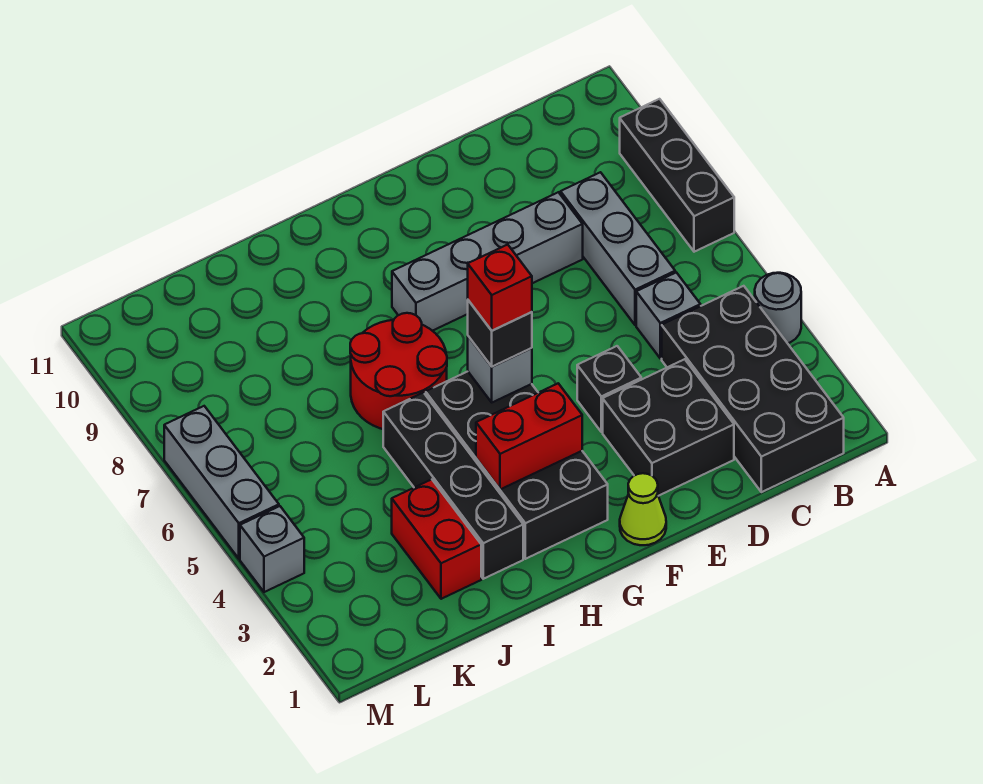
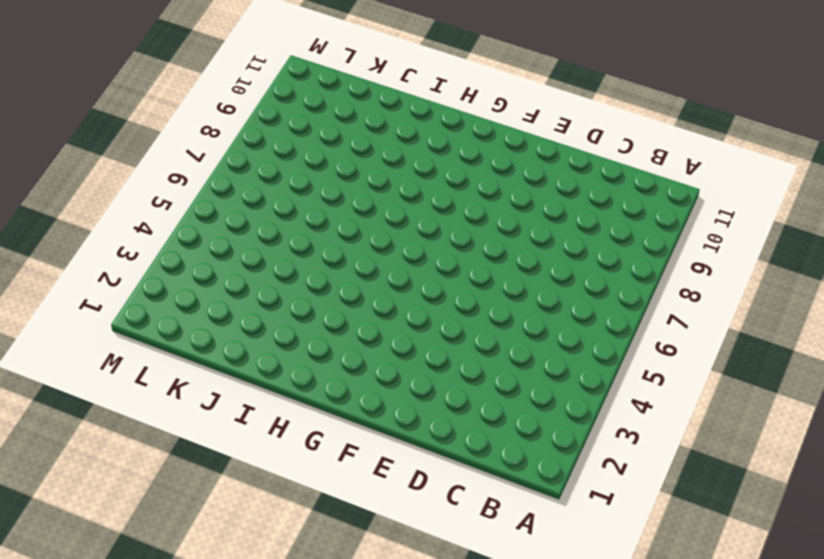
none -> grey round brick A4 level 1
none -> black brick A7:A9 level 1
none -> black brick B1:C4 level 1

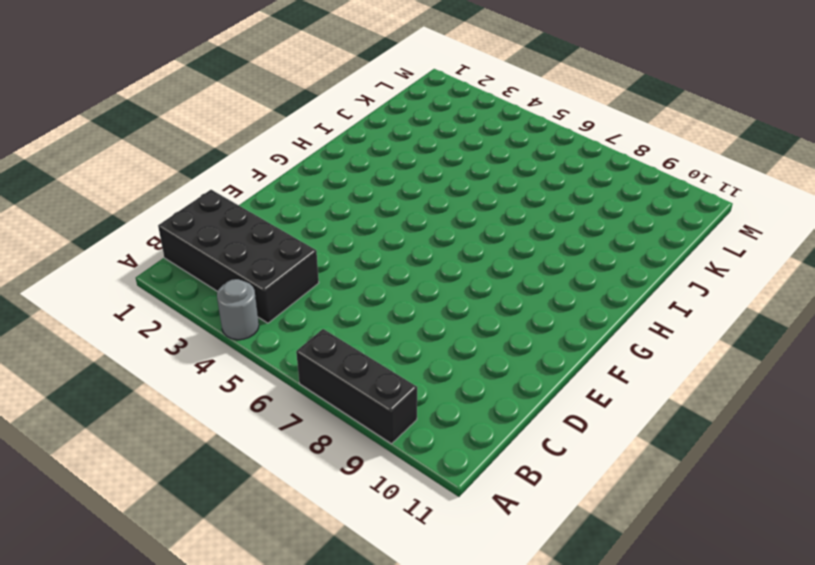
none -> grey brick C5 level 1
none -> grey brick C6:C8 level 1
none -> black brick D2:E3 level 1

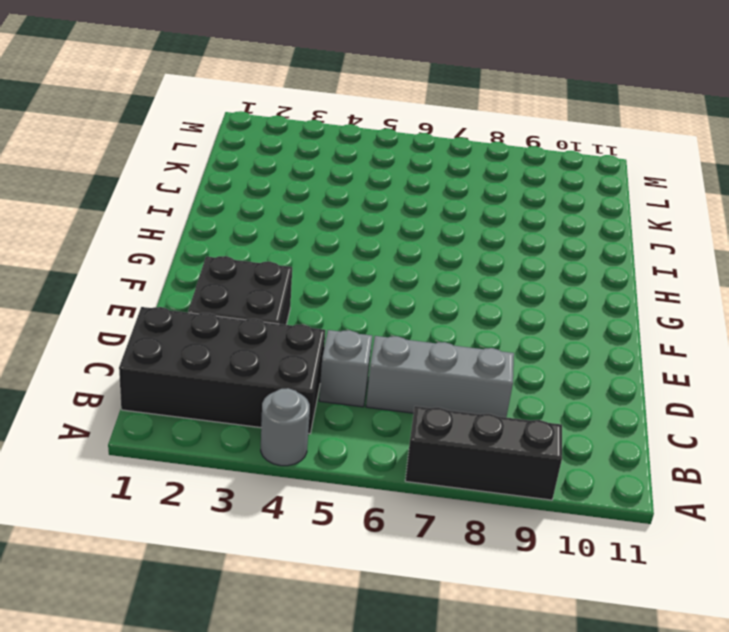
none -> grey brick D8:G8 level 1
none -> black brick E4 level 1
none -> lime cone F1 level 1

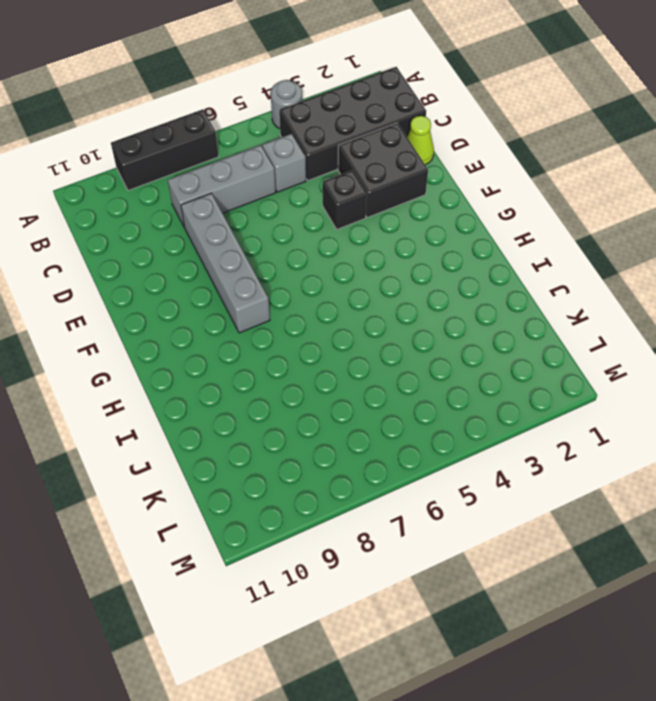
lime cone D1 level 1 -> lime cone F1 level 1
none -> black brick G2:H5 level 1
none -> red round brick H6:I7 level 1
none -> black brick I2:I5 level 1

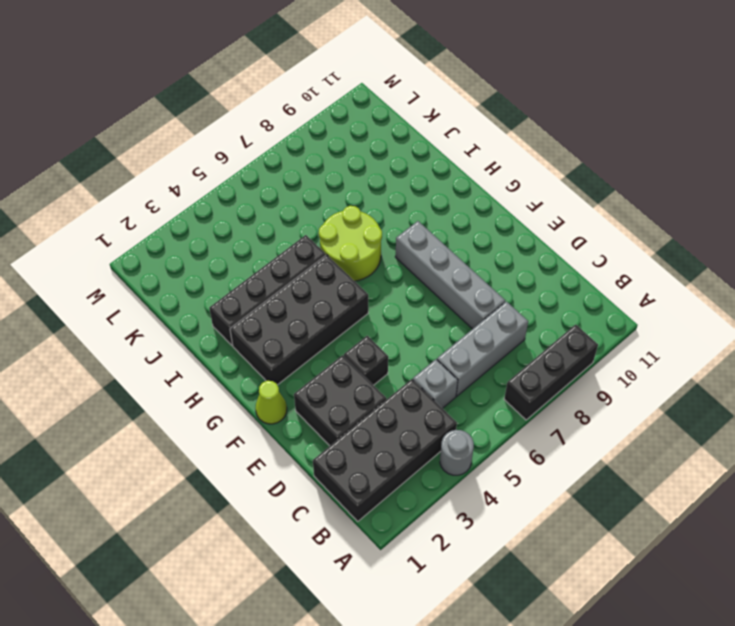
lime round brick H6:I7 level 1 -> red round brick H6:I7 level 1
none -> red brick J2:J3 level 1
none -> grey brick M4 level 1
none -> grey brick M5:M7 level 1

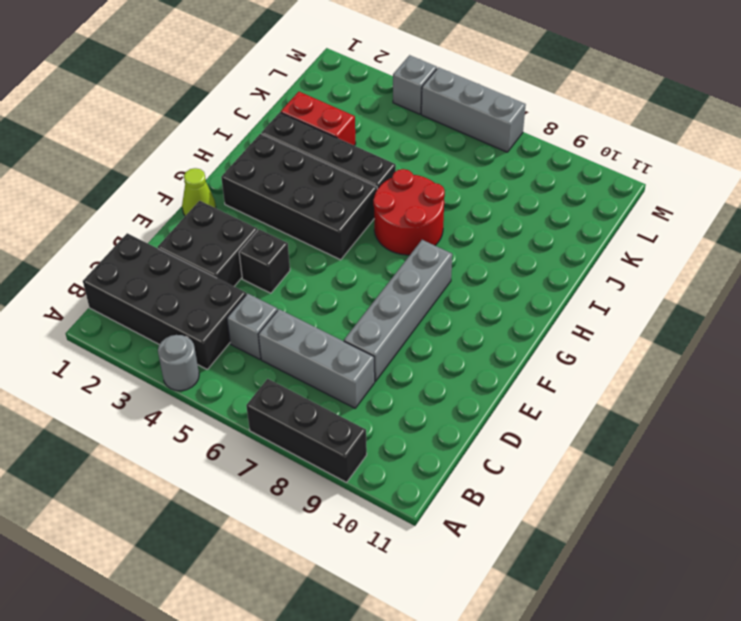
none -> red brick G3:H3 level 2
none -> grey brick G5 level 2
none -> black brick G5 level 3

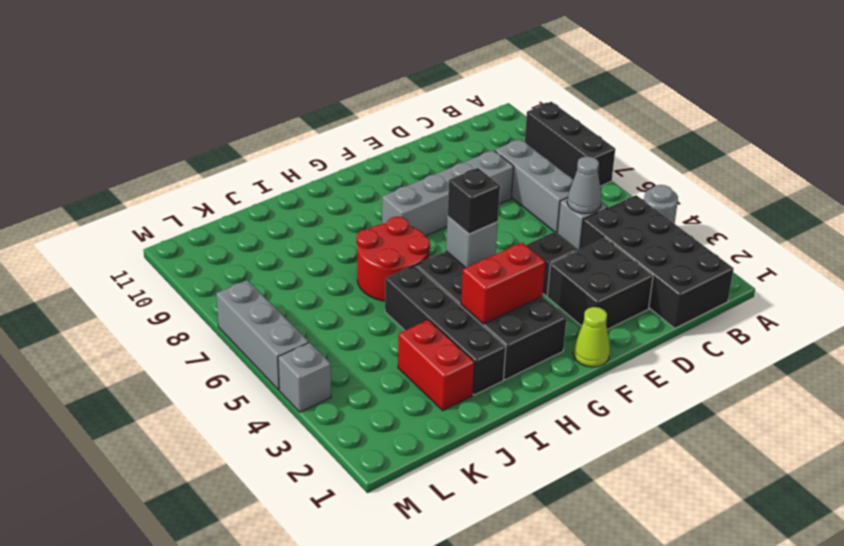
grey cone C5 level 2 -> none
none -> red brick G5 level 4

